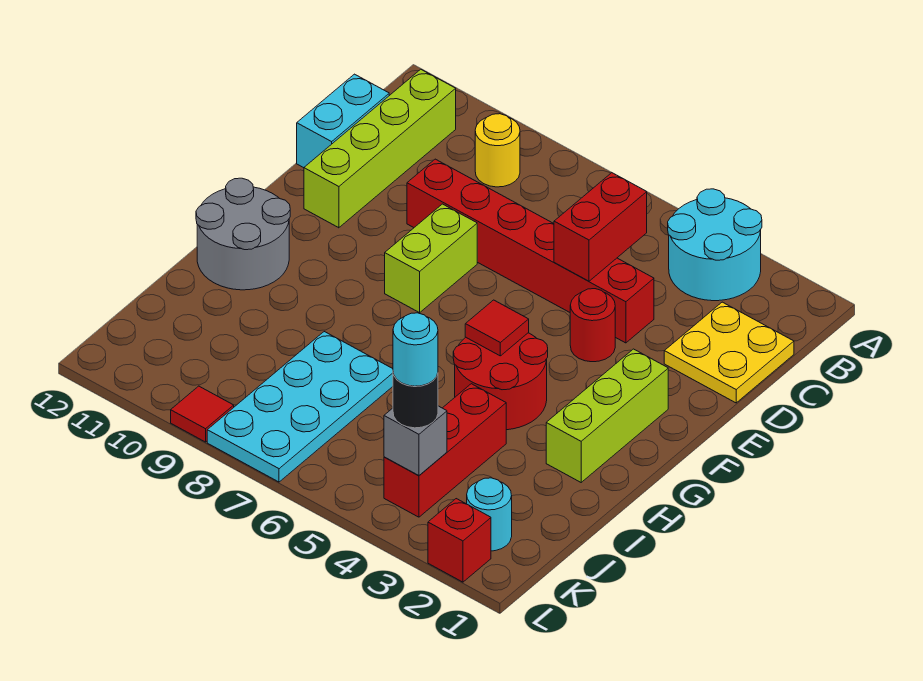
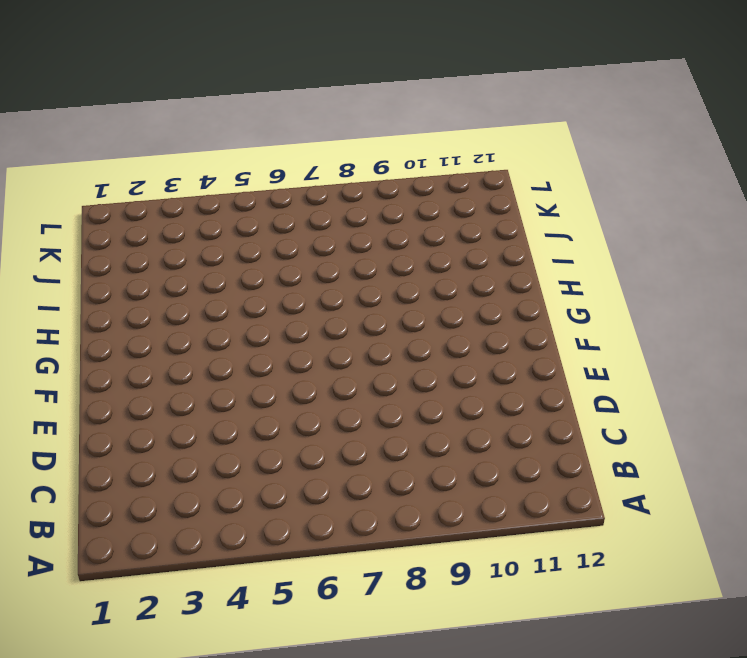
none -> cyan round brick A3:B4 level 1
none -> yellow round brick B9 level 1
none -> lime brick B11:E11 level 1

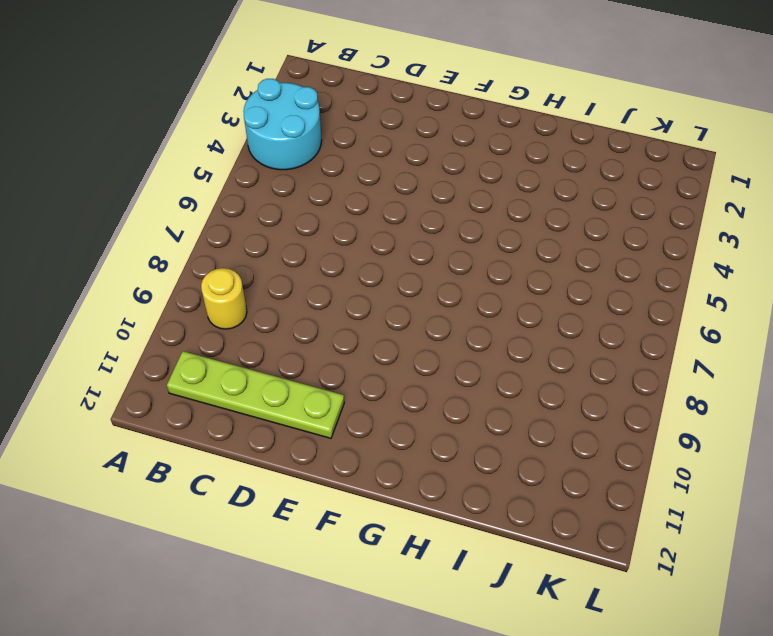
lime plate B11:E11 level 1 -> lime brick B11:E11 level 1
none -> yellow plate C1:D2 level 1
none -> cyan brick C12:D12 level 1
none -> red brick D4:D9 level 1

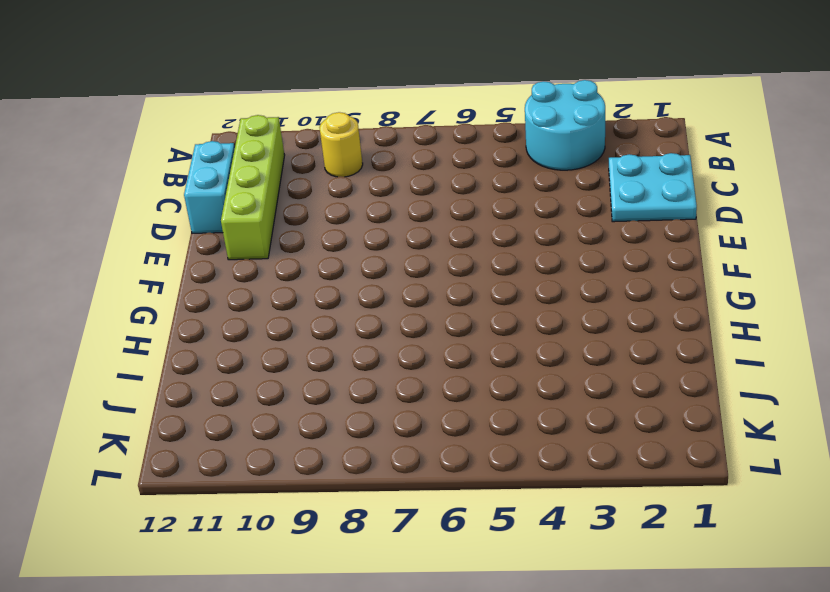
cyan plate C1:D2 level 1 -> yellow plate C1:D2 level 1
none -> red brick D4:D9 level 1
none -> red round brick E4 level 1
none -> lime brick E8:F8 level 1

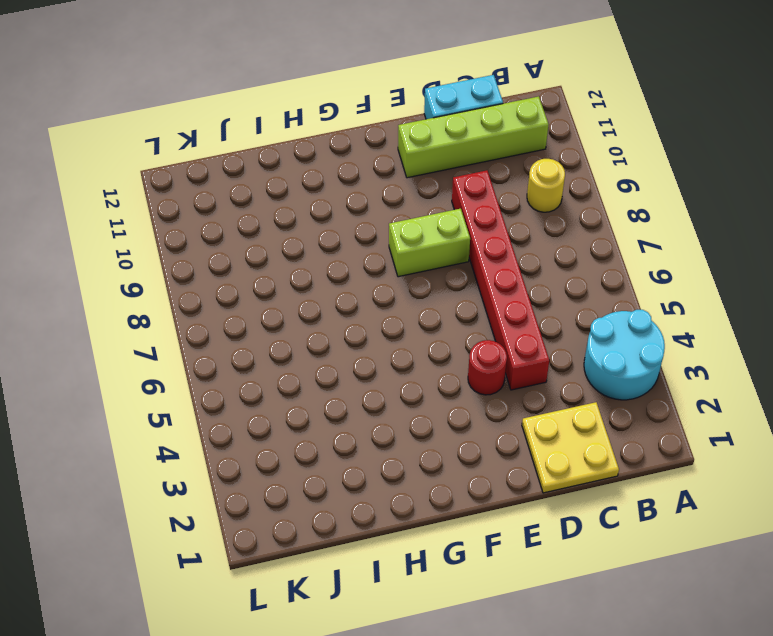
none -> lime brick F2:H2 level 1
none -> red round brick G4:H5 level 1
none -> grey round brick G11:H12 level 1

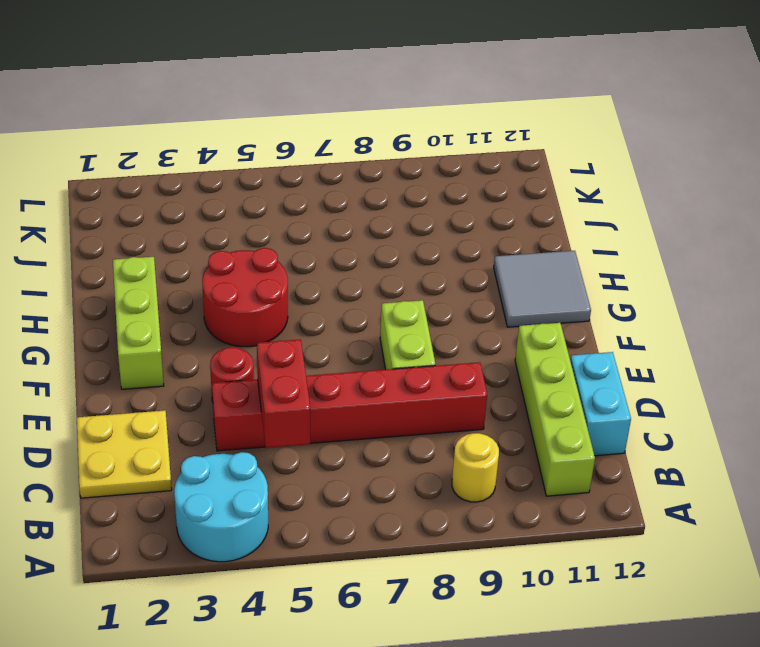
grey tile G11:H12 level 1 -> grey round brick G11:H12 level 1
none -> red brick I4:K4 level 1
none -> cyan plate I7:L8 level 1
none -> cyan round brick K2 level 1

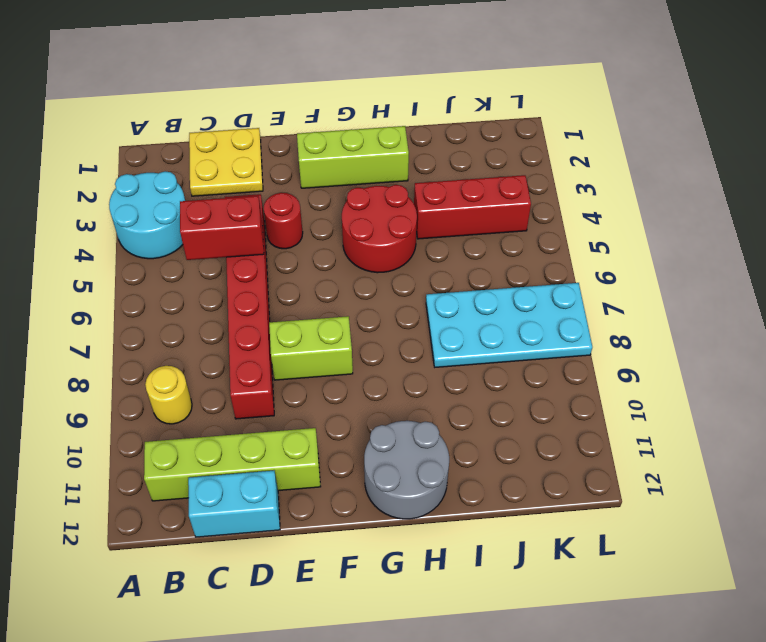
none -> cyan round brick K2 level 1
none -> red brick L2 level 1
none -> red tile L9 level 1

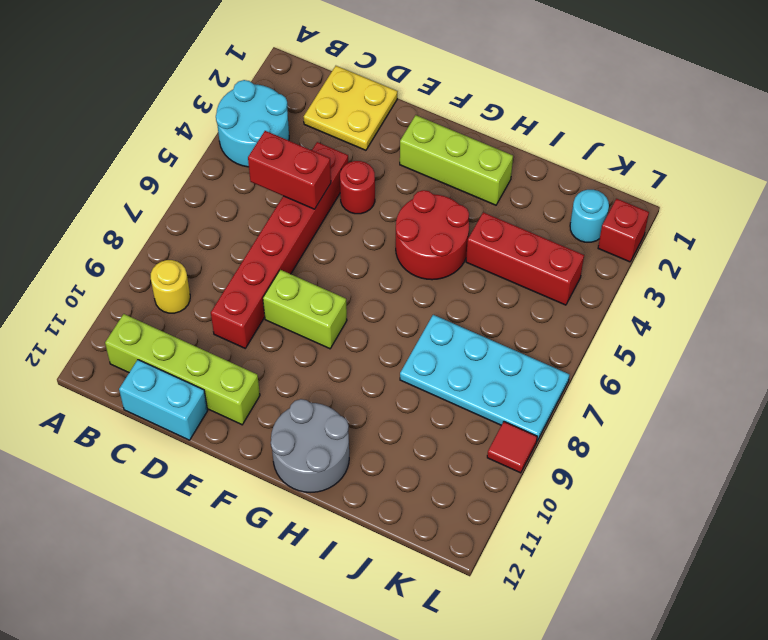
none -> red tile G5 level 2
none -> grey brick K4 level 2
none -> black round brick K4 level 3

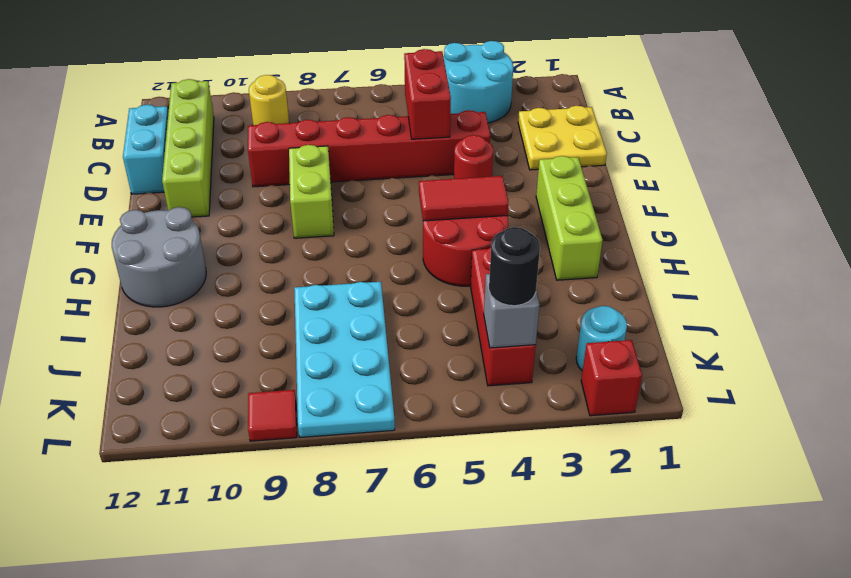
red tile G4:G5 level 2 -> red tile G5 level 2
none -> cyan round brick K4 level 4

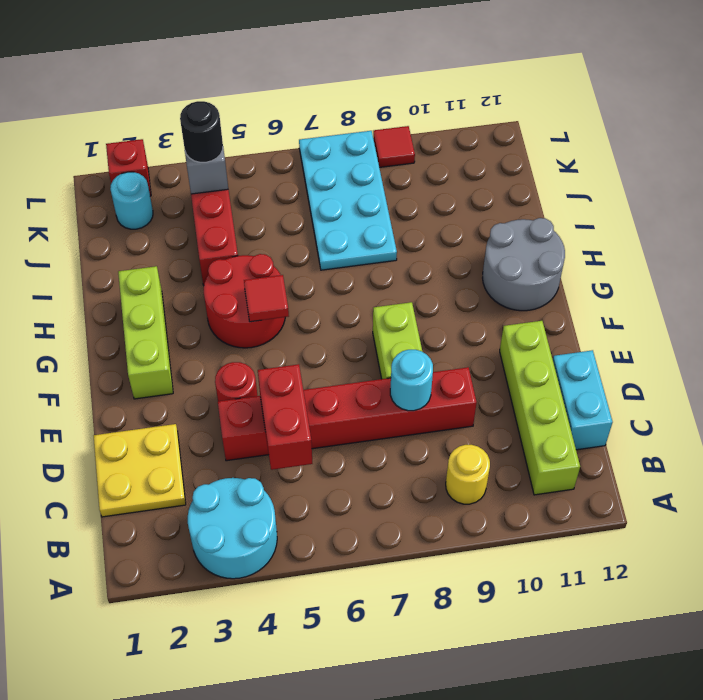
cyan round brick D8 level 2 -> cyan round brick K4 level 4

